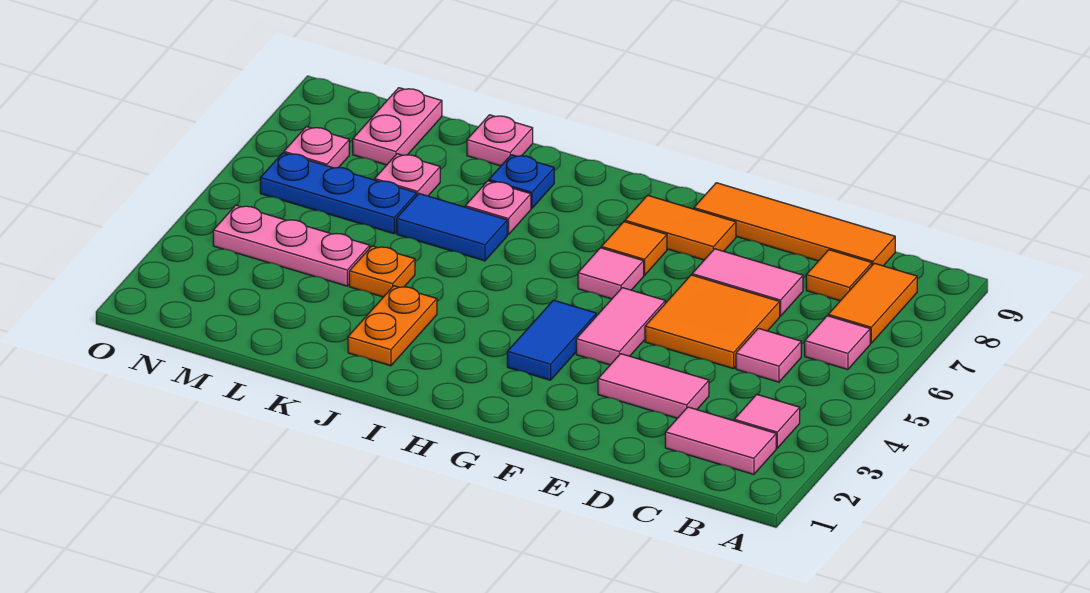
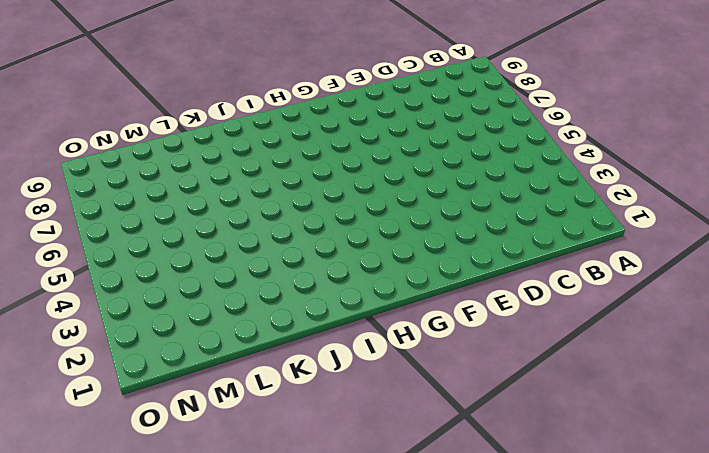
none -> pink tile B2:C2 level 1
none -> pink tile B3 level 1
none -> pink tile B6 level 1

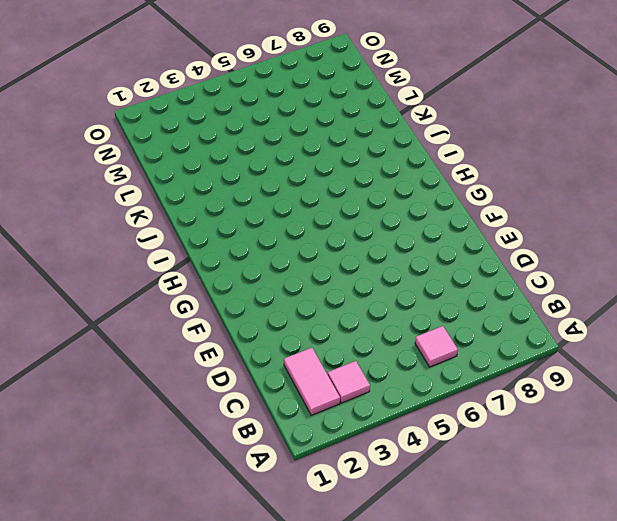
none -> orange tile B7:B8 level 1
none -> pink tile C5 level 1
none -> orange tile C8 level 1

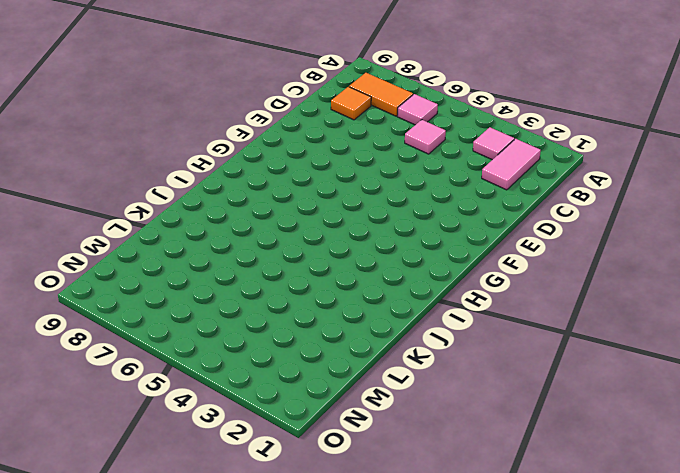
none -> orange tile C9:F9 level 1
none -> pink tile D3:E3 level 1
none -> orange tile D5:E6 level 1

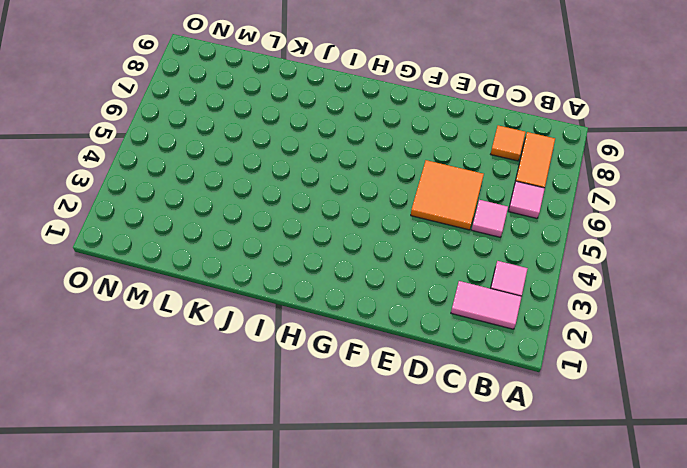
none -> orange tile C9:F9 level 1
none -> pink tile D3:E3 level 1
none -> pink tile D7:E7 level 1

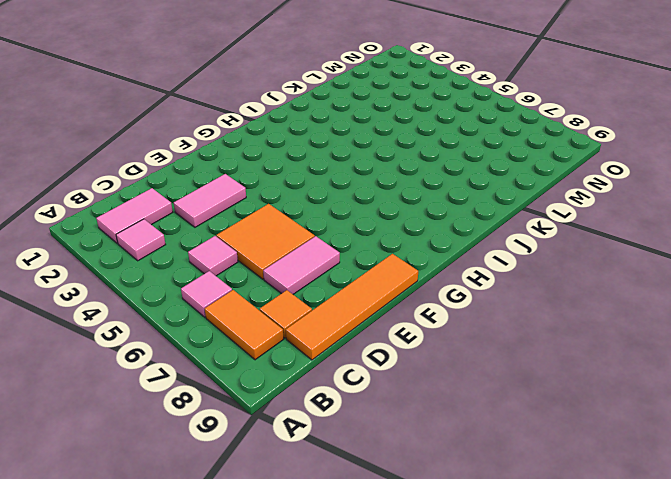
none -> pink tile F4:F5 level 1
none -> orange tile F8:G8 level 1
none -> blue tile G3:G4 level 1

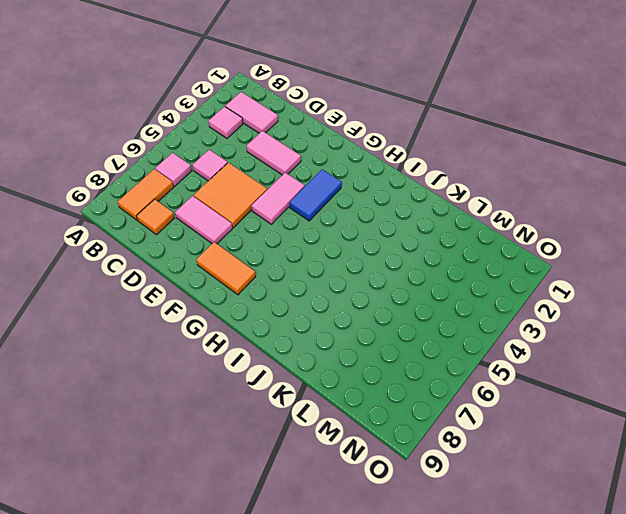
none -> orange tile C9:F9 level 1
none -> pink tile G6 level 1
none -> orange tile G7 level 1

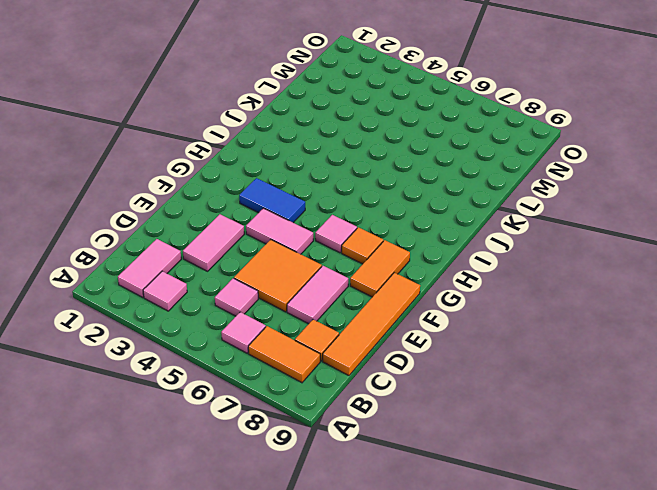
none -> orange plate J2:J3 level 1
none -> blue tile J6:K6 level 1
none -> pink plate J7 level 1

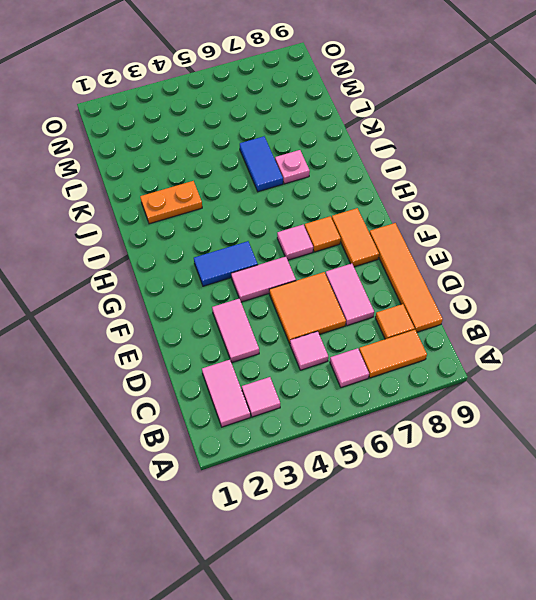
none -> blue plate J8 level 1
none -> orange plate K4 level 1
none -> pink plate K9 level 1

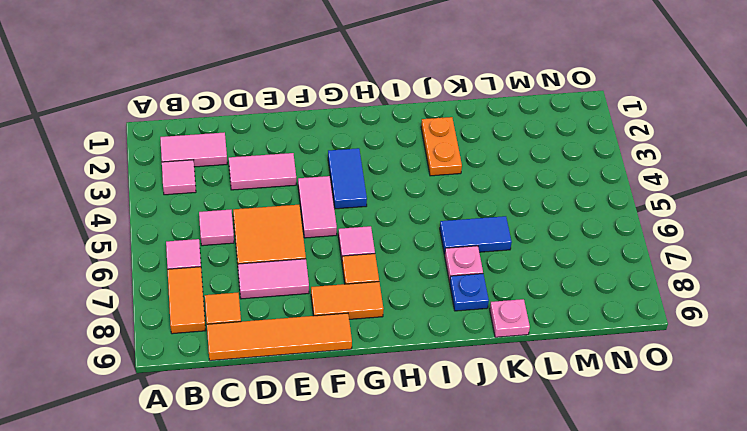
none -> orange plate K4 level 1
none -> pink plate L4:N4 level 1
none -> blue plate L6:N6 level 1

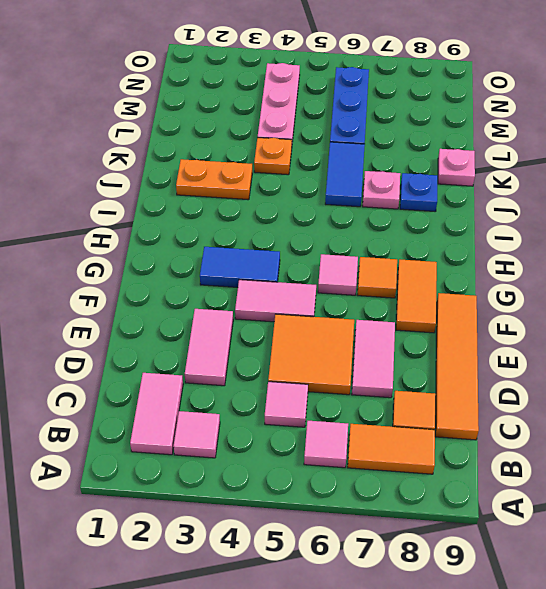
none -> pink plate L7 level 1
none -> pink plate M8:M9 level 1
none -> pink plate N7 level 1

